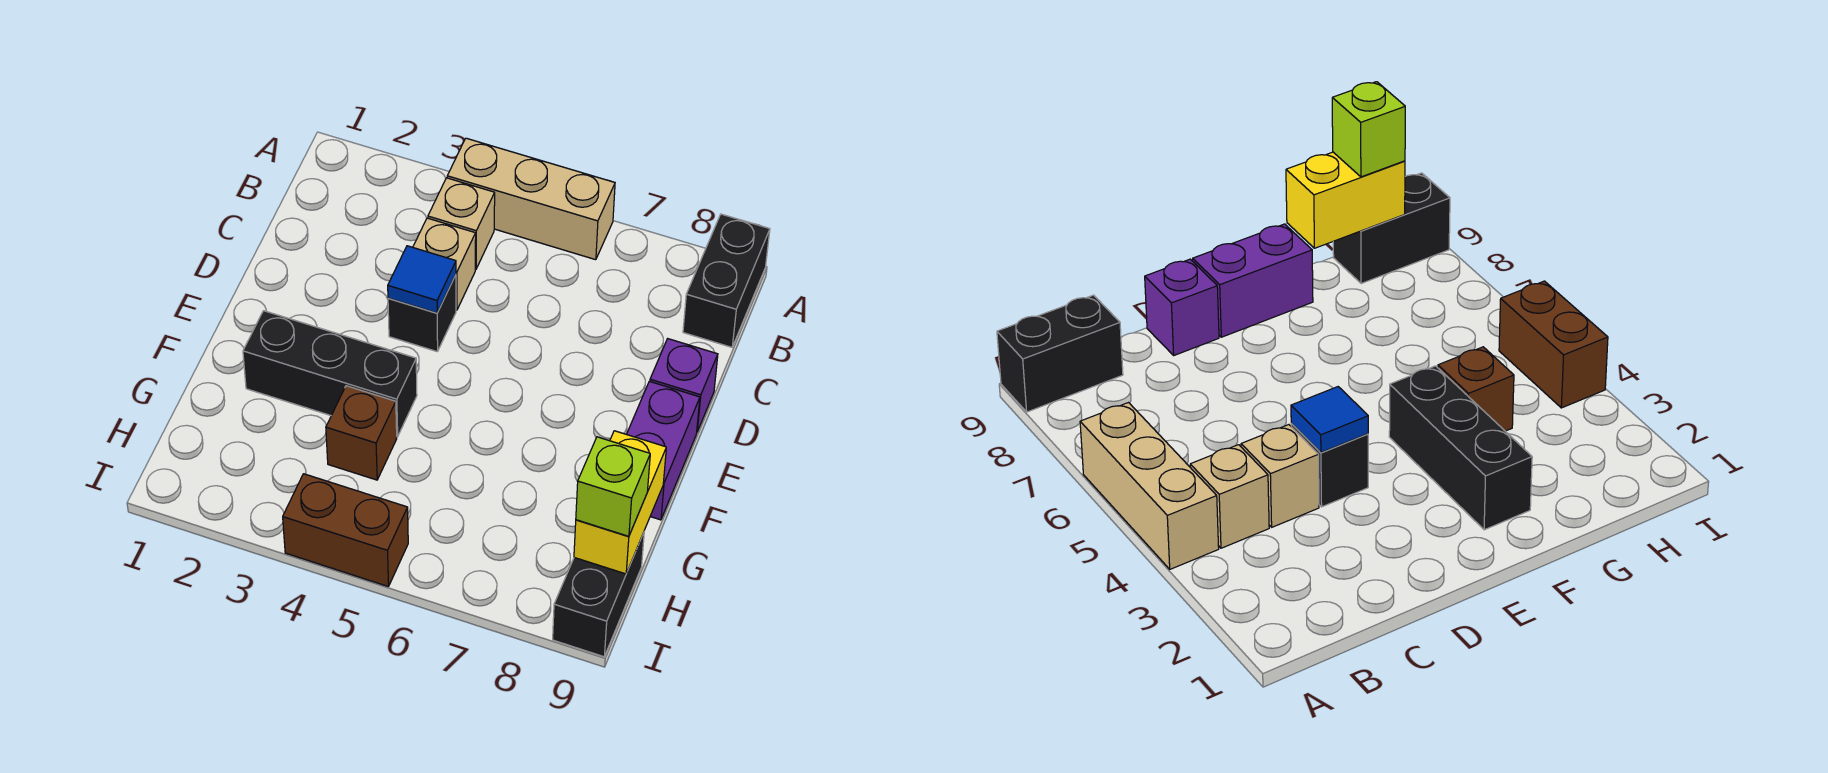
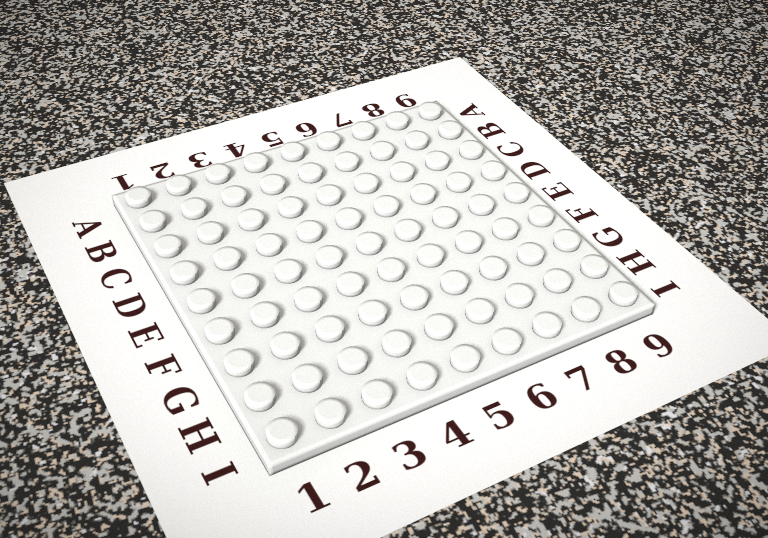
none -> tan brick A4:A6 level 1
none -> black brick A9:B9 level 1
none -> tan brick B4 level 1

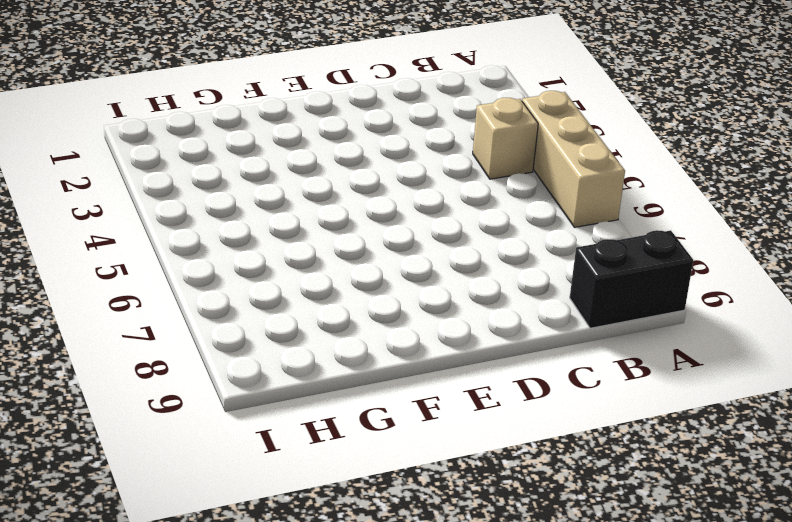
none -> tan brick C4 level 1
none -> black brick D4 level 1
none -> purple brick D9 level 1

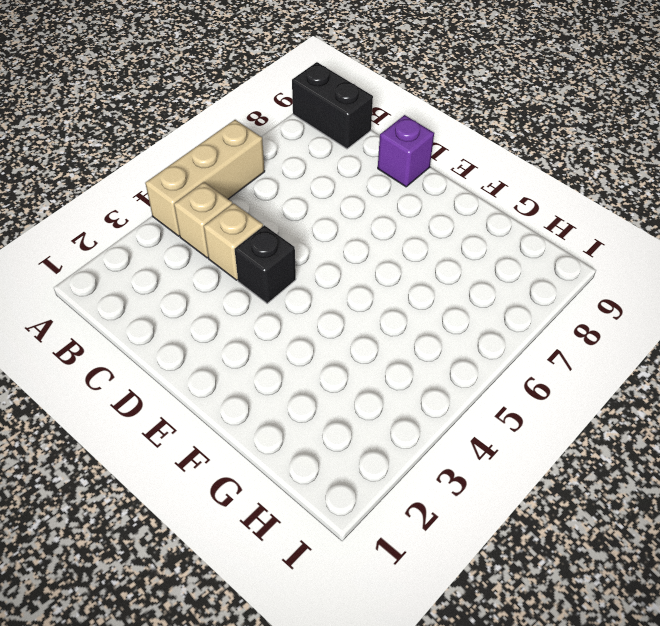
none -> purple brick E9:F9 level 1
none -> black brick F2:F4 level 1
none -> brown brick G4 level 1

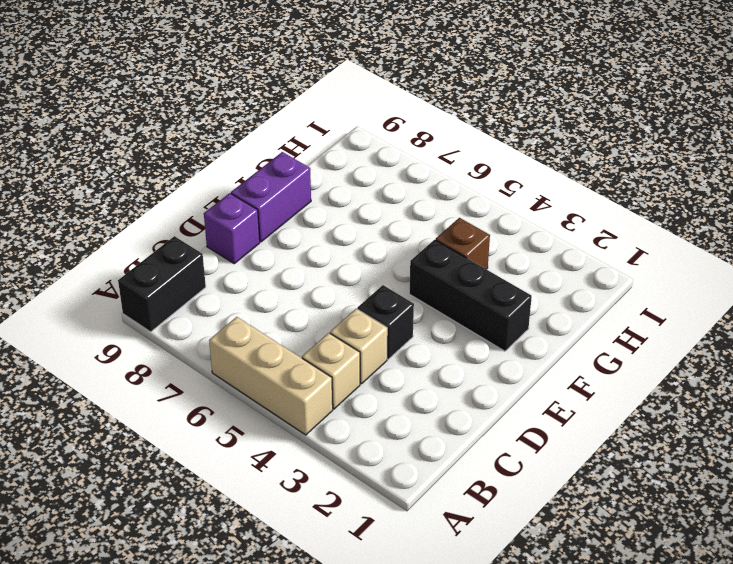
none -> black brick H9:I9 level 1
none -> brown brick I4:I5 level 1
none -> blue tile D4 level 2

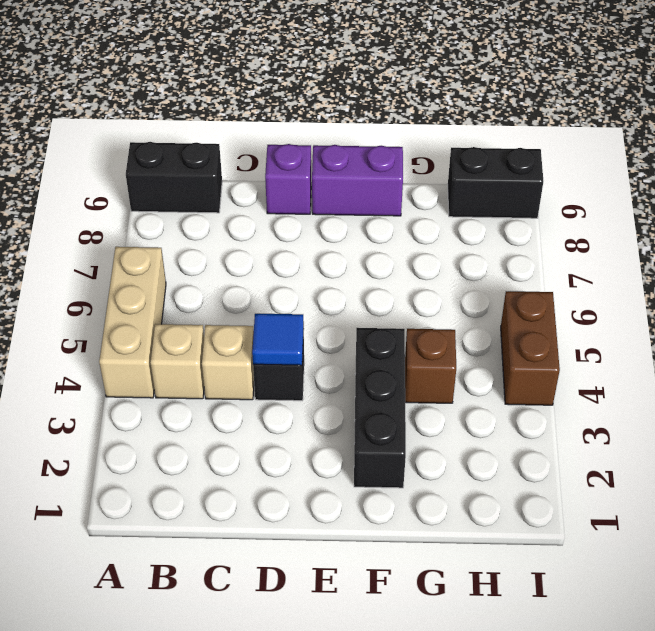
none -> yellow brick G9:H9 level 2
none -> lime brick H9 level 3

